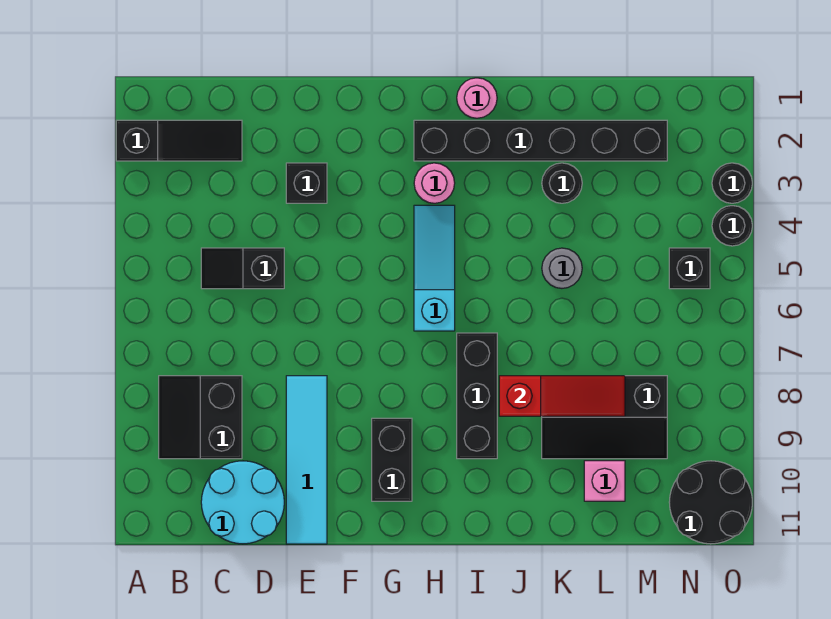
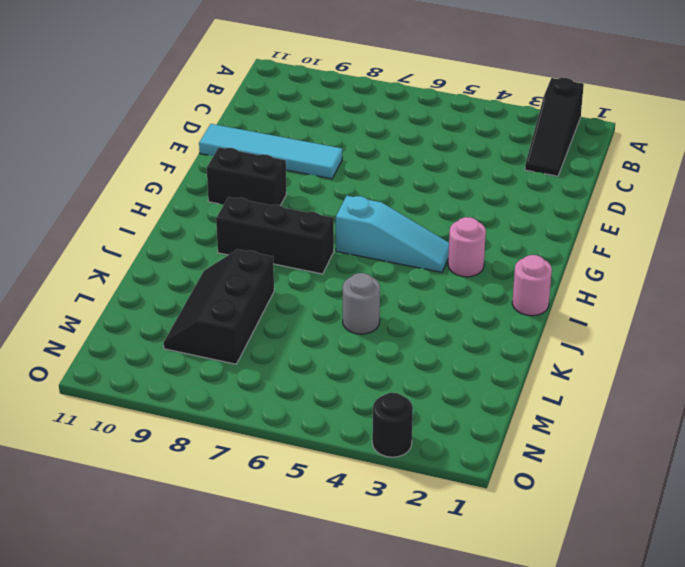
none -> black slope B8:C9 level 1 top C
none -> black slope C5:D5 level 1 top D
none -> cyan round brick C10:D11 level 1

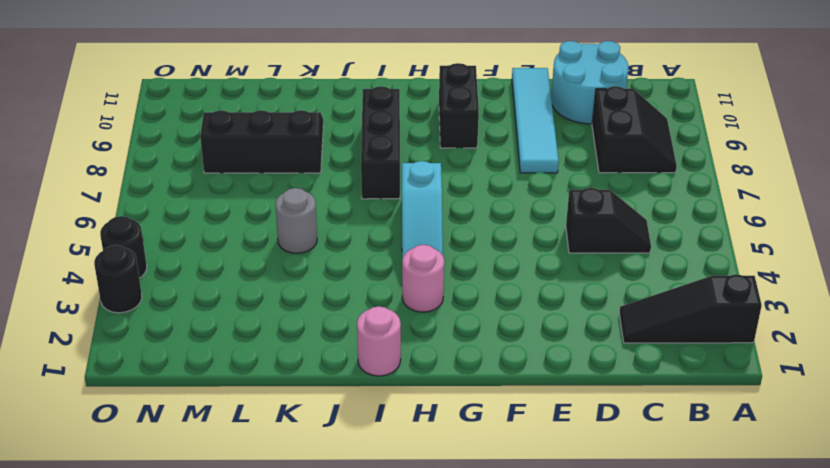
none -> black brick E3 level 1
none -> black brick H2:M2 level 1
none -> black round brick K3 level 1

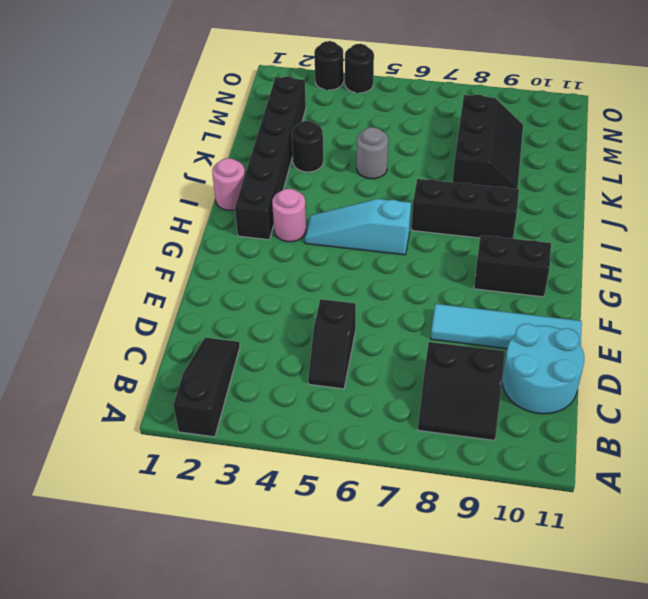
none -> black brick E3 level 1
none -> pink brick L10 level 1
none -> black brick N5 level 1

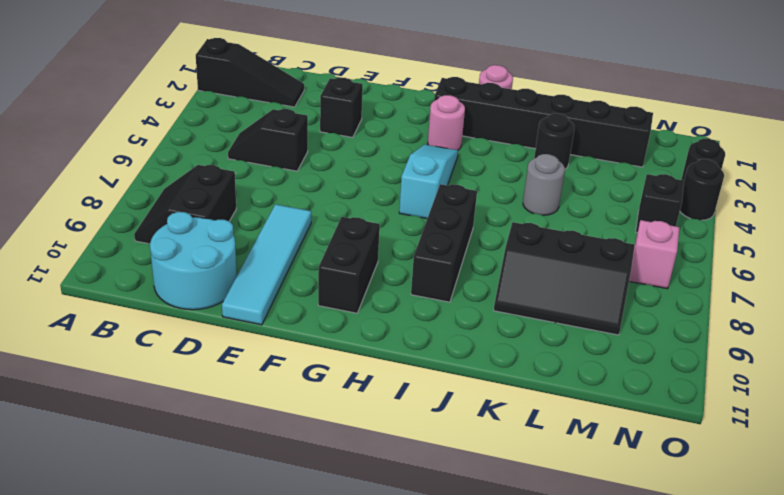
pink brick N7 level 1 -> pink brick L10 level 1
none -> black round brick N10:O11 level 1
none -> red slope J8:L8 level 2 top J

